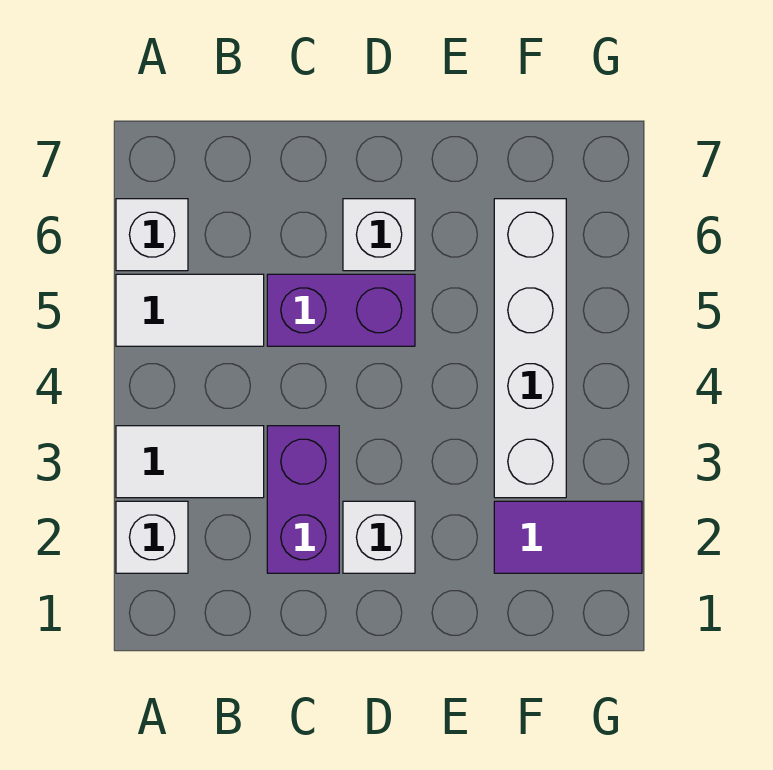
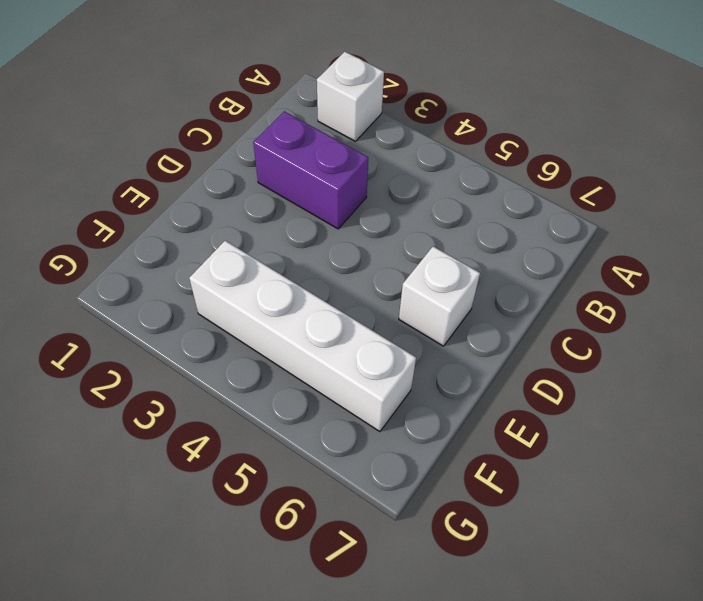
none -> white tile A3:B3 level 1
none -> white tile A5:B5 level 1

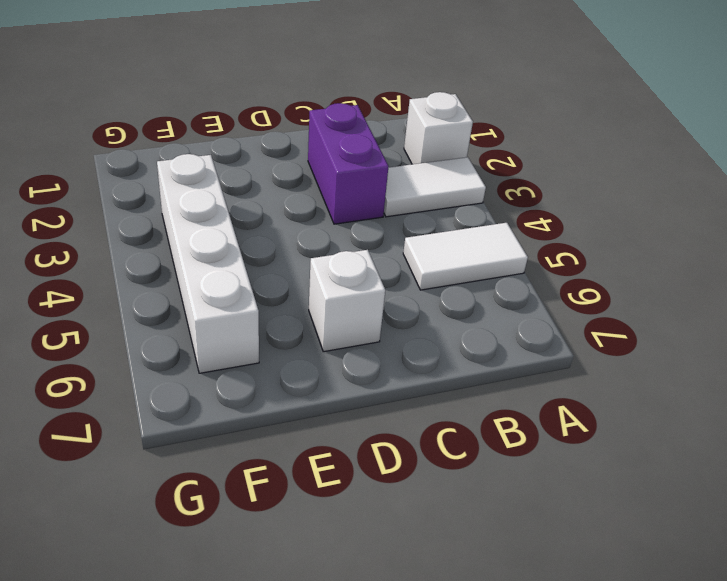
none -> white brick A6 level 1
none -> purple brick C5:D5 level 1

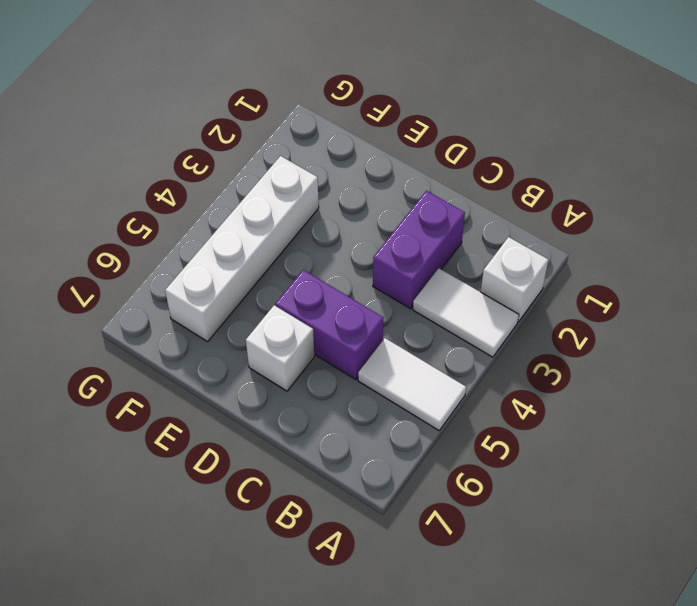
none -> white brick A6 level 1
none -> white brick D2 level 1

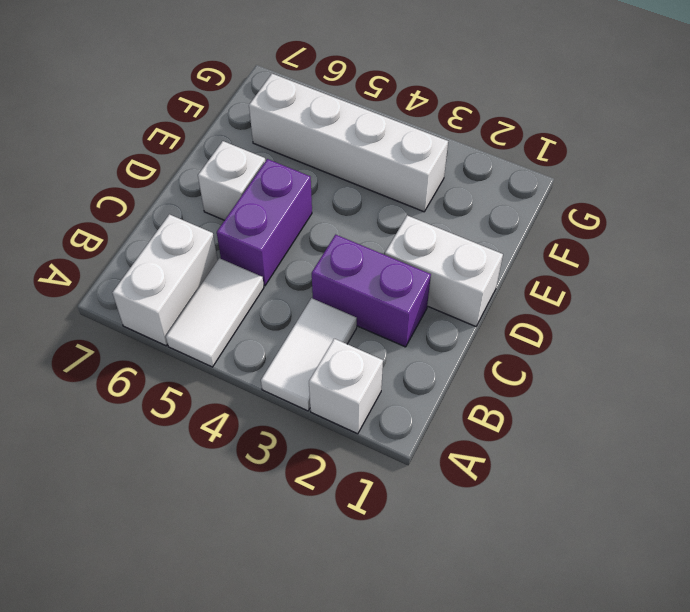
white brick A6:B6 level 1 -> white brick A6 level 1
white brick D1:D2 level 1 -> white brick D2 level 1
none -> purple tile F2:G2 level 1

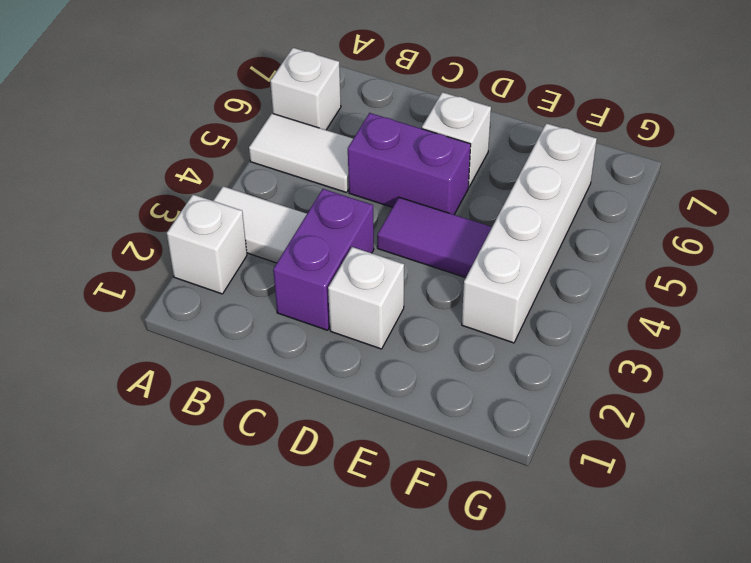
purple tile D4:E4 level 1 -> purple tile F2:G2 level 1

